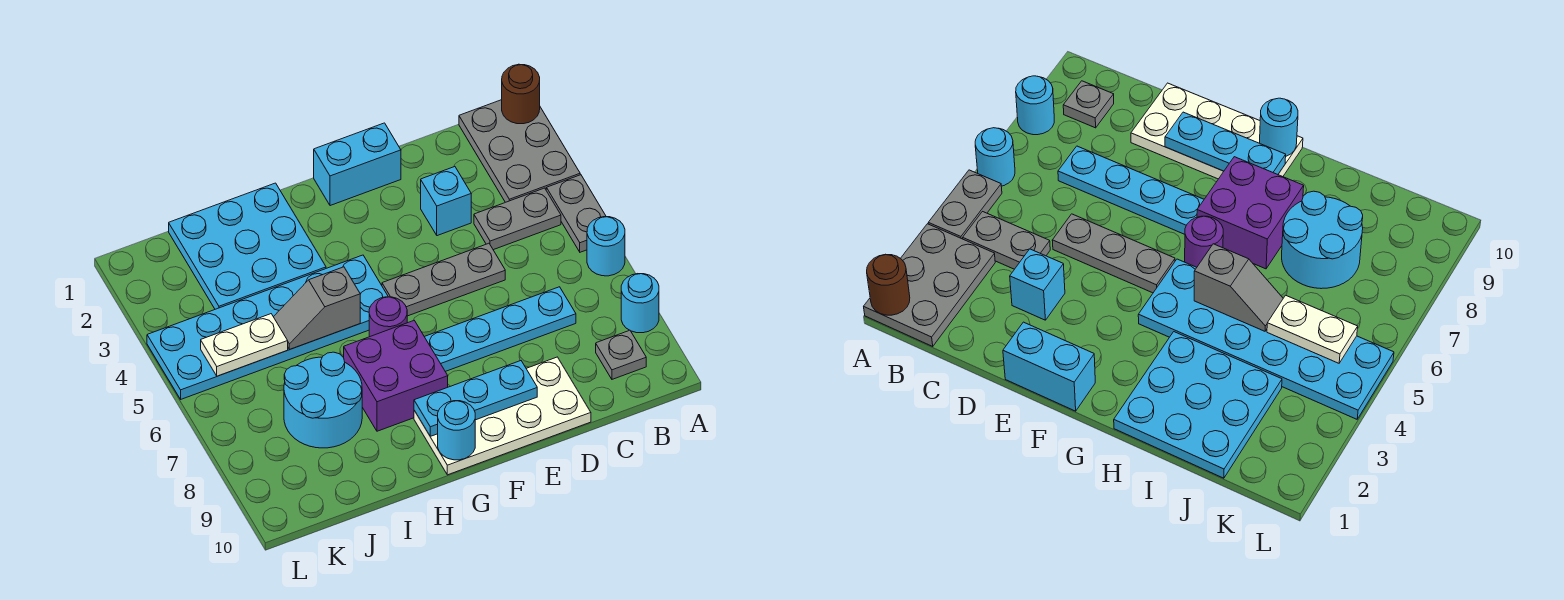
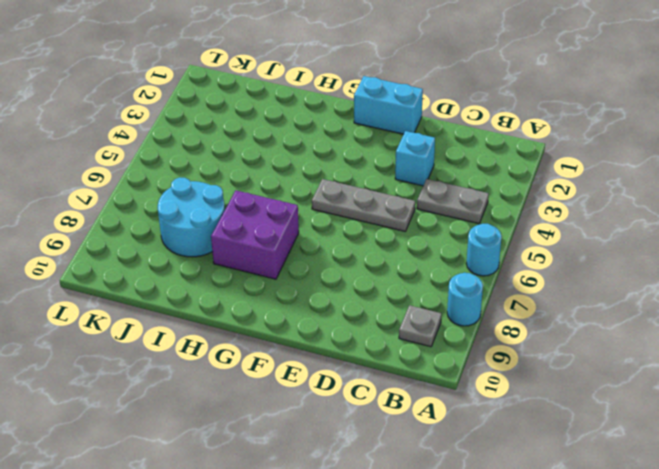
none -> grey plate A1:B3 level 1
none -> grey plate A4:A5 level 1
none -> cyan plate C7:F7 level 1

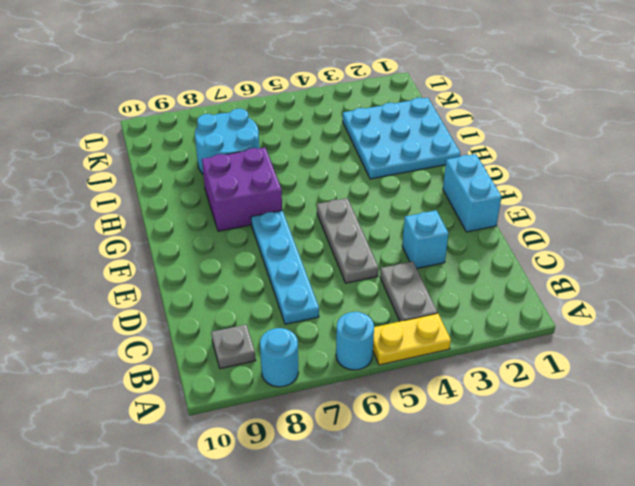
yellow plate A4:A5 level 1 -> grey plate A4:A5 level 1
none -> grey plate A1:B3 level 1
none -> white plate D9:G10 level 1
none -> cyan plate G4:L5 level 1

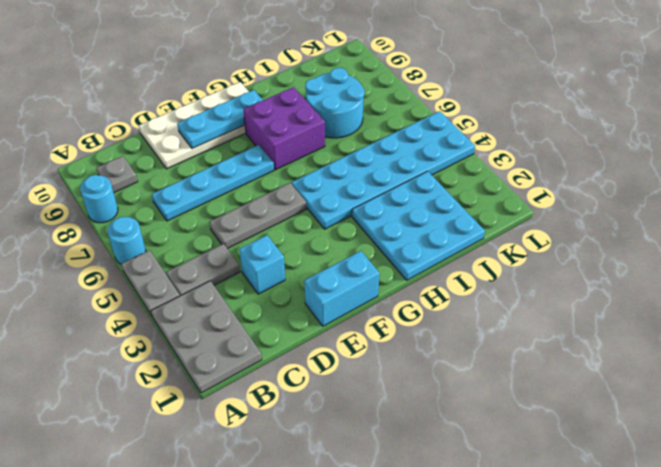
none -> purple round brick G6 level 1
none -> brown round brick A1 level 2
none -> cyan round brick G10 level 2

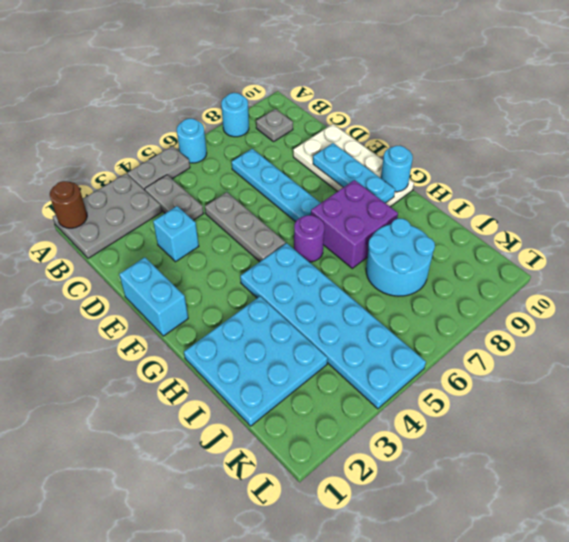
none -> grey slope H5:I5 level 2 top H
none -> white plate J5:K5 level 2

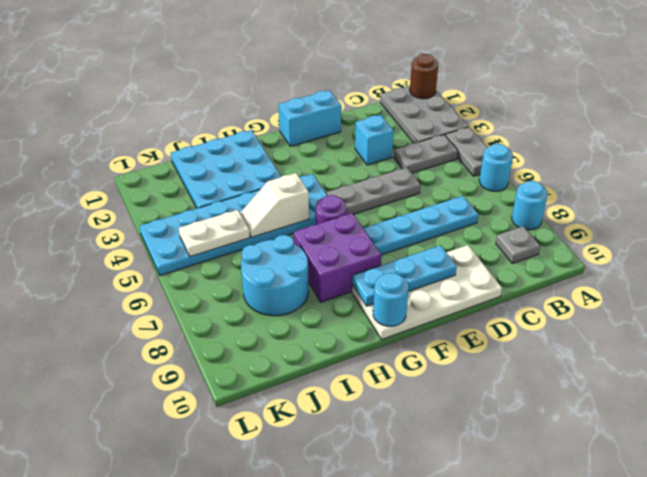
white slope H5:I5 level 2 top H -> grey slope H5:I5 level 2 top H

